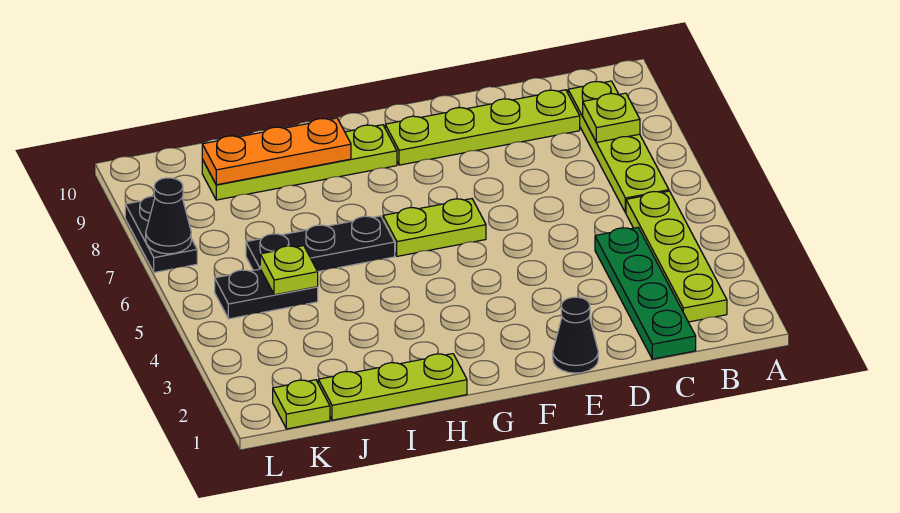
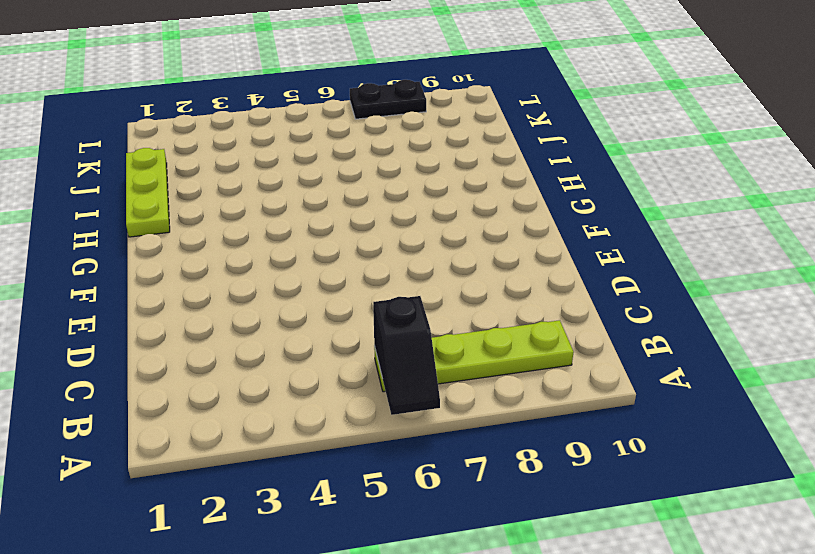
black slope A6:B6 level 2 top B -> none
none -> lime plate B2:B5 level 1
none -> green plate C1:C4 level 1
none -> lime plate C9:F9 level 1

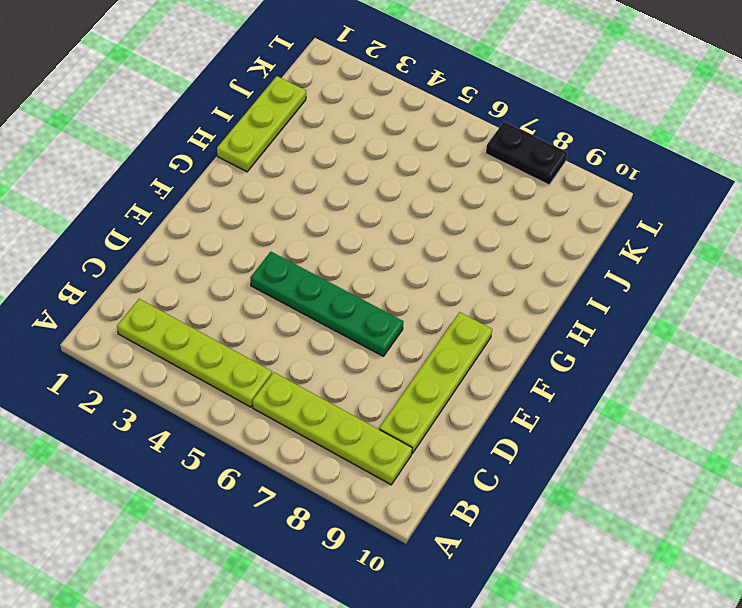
green plate E4:E7 level 1 -> green plate C1:C4 level 1
none -> black cone E1 level 1
none -> lime plate F6:G6 level 1
none -> lime plate G9:J9 level 1

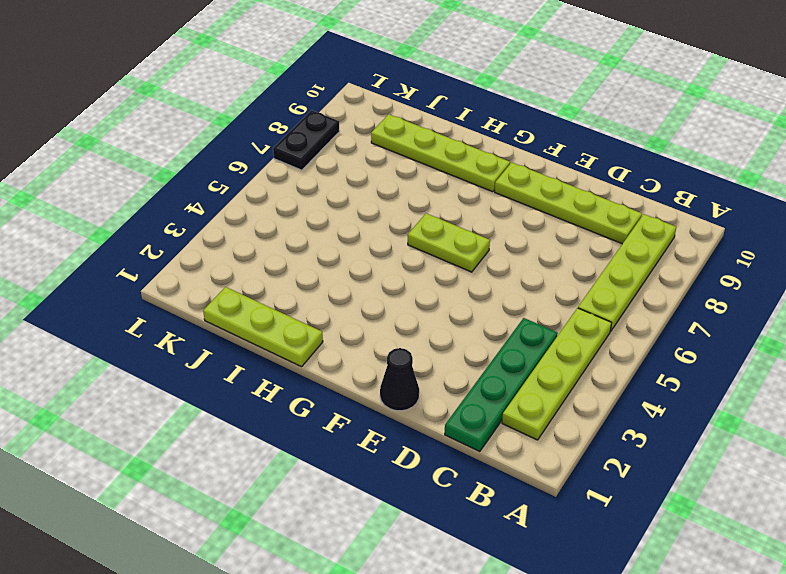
none -> black plate H6:J6 level 1
none -> black plate J5:K5 level 1
none -> lime plate K1 level 1

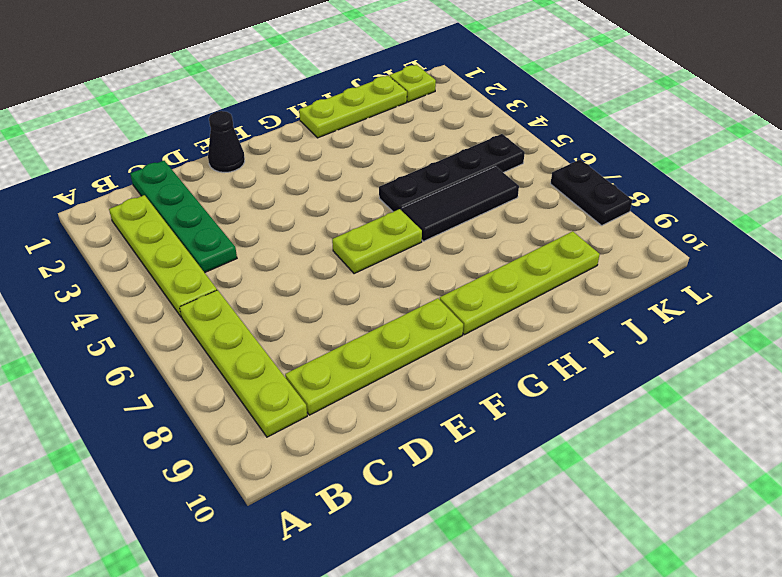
black plate H5:K5 level 1 -> black plate J5:K5 level 1
black tile H6:J6 level 1 -> black plate H6:J6 level 1
none -> lime plate B8 level 2
none -> orange plate H9:J9 level 2
none -> lime plate J5 level 2

